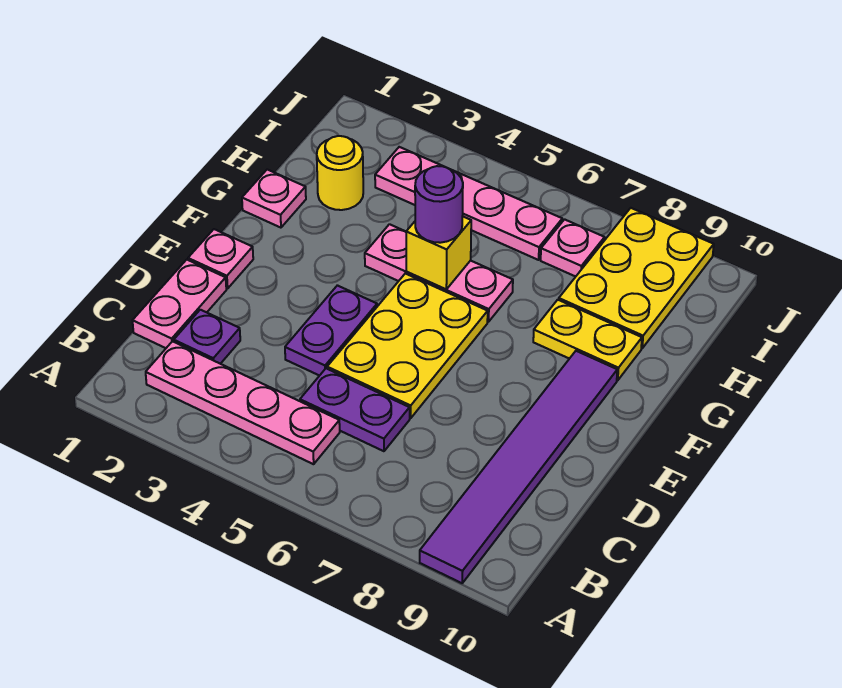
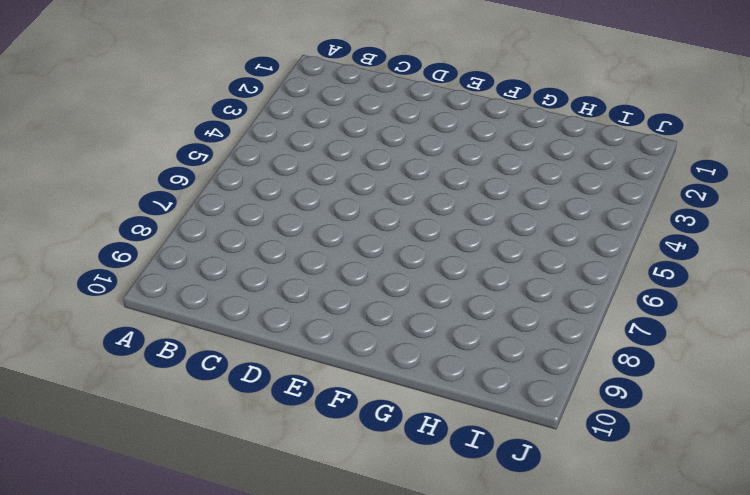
none -> purple tile A9:F9 level 1
none -> pink plate B2:B5 level 1
none -> pink plate C1:D1 level 1

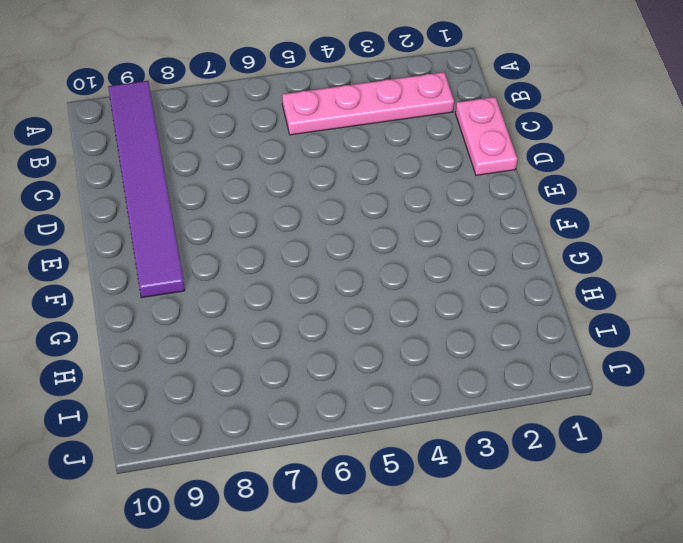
none -> purple plate C2 level 1
none -> purple plate C5:C6 level 1
none -> purple plate D4:E4 level 1

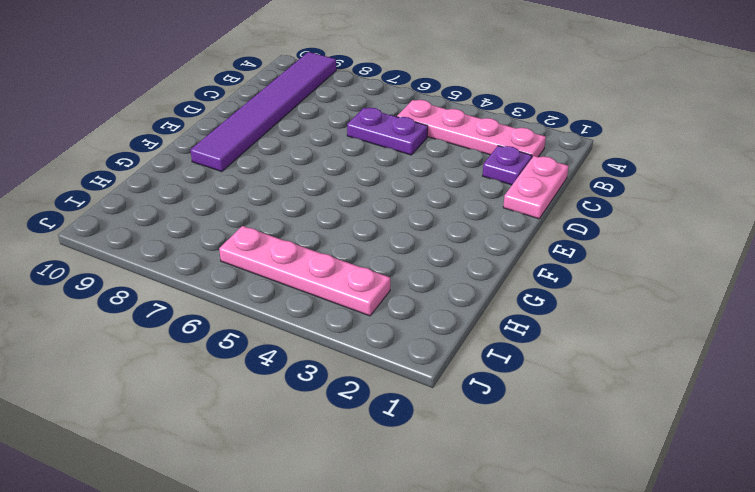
none -> purple plate D4:E4 level 1
none -> yellow plate D5:F6 level 1
none -> pink plate E1 level 1

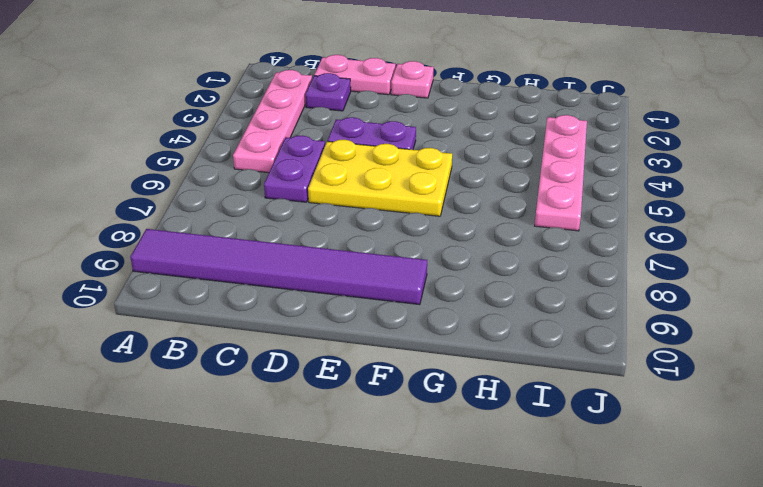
none -> pink plate G1 level 1
none -> pink plate G4:G6 level 1
none -> yellow plate G8:G9 level 1

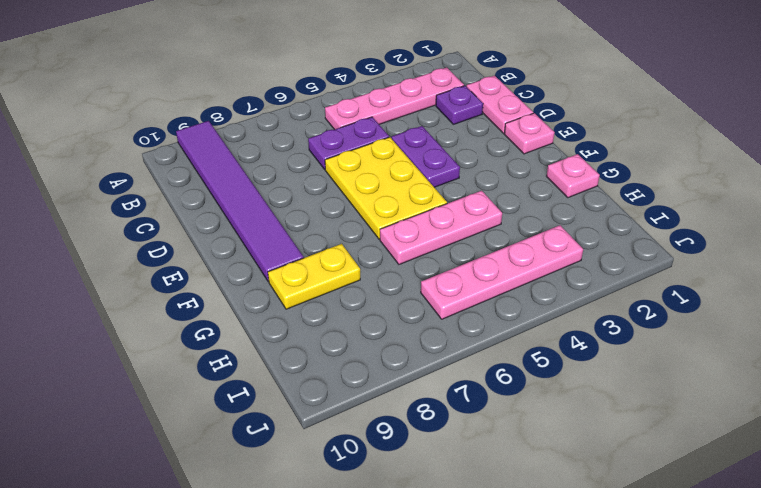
none -> yellow round brick H2 level 1
none -> yellow plate H8:J9 level 1
none -> pink plate I7 level 1

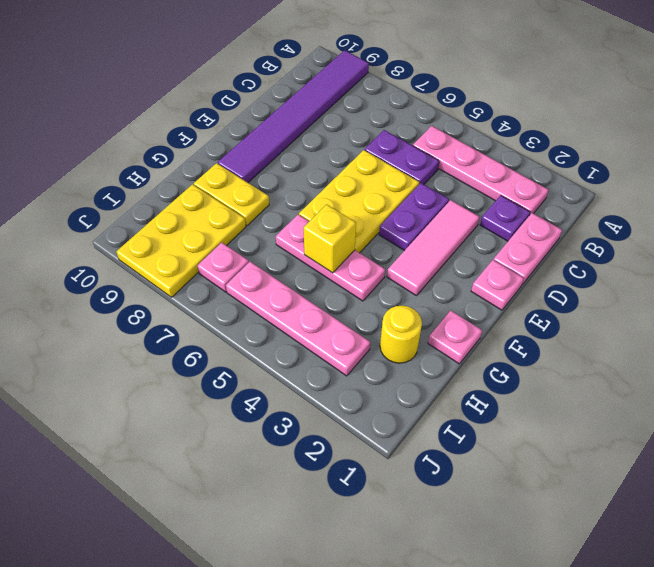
pink tile D3:F3 level 1 -> none
none -> purple round brick G5 level 3

